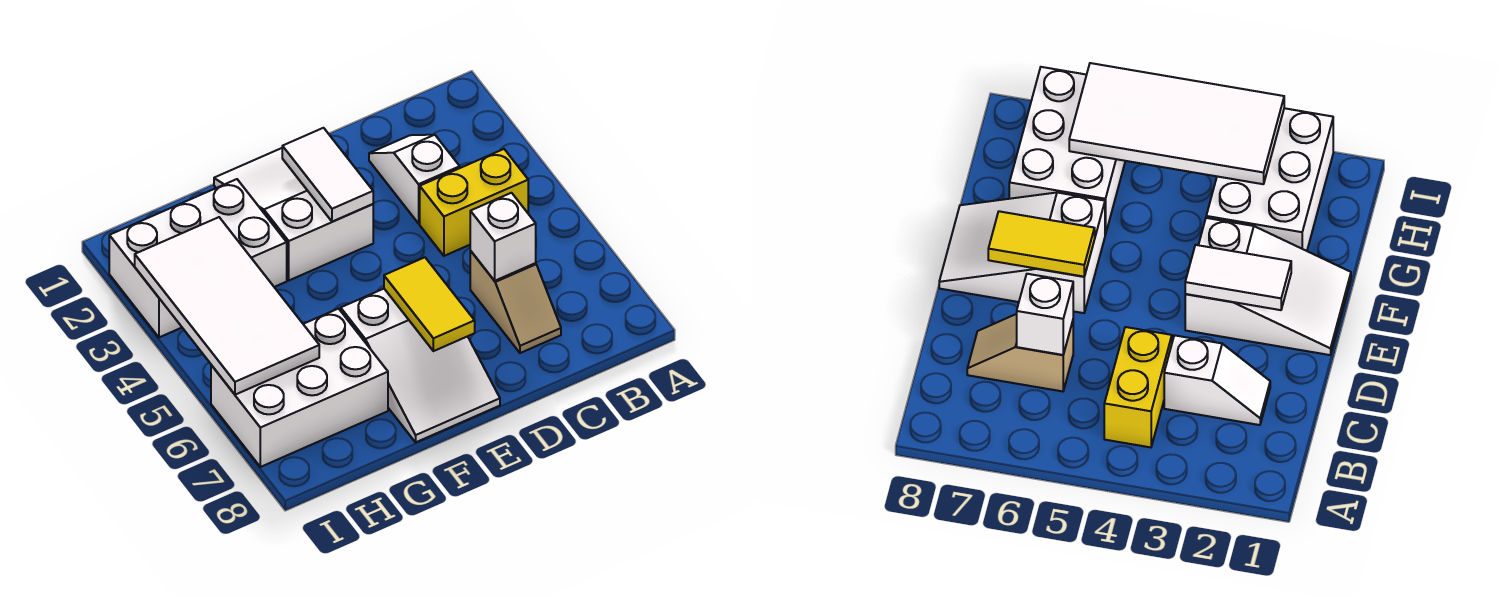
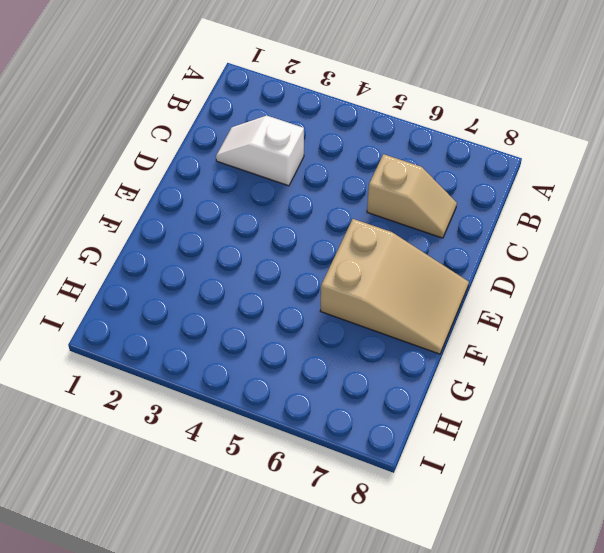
tan slope E6:F8 level 1 top 6 -> white slope E6:F8 level 1 top 6
none -> yellow brick B4:C4 level 1
none -> white slope E1:F3 level 1 top 3

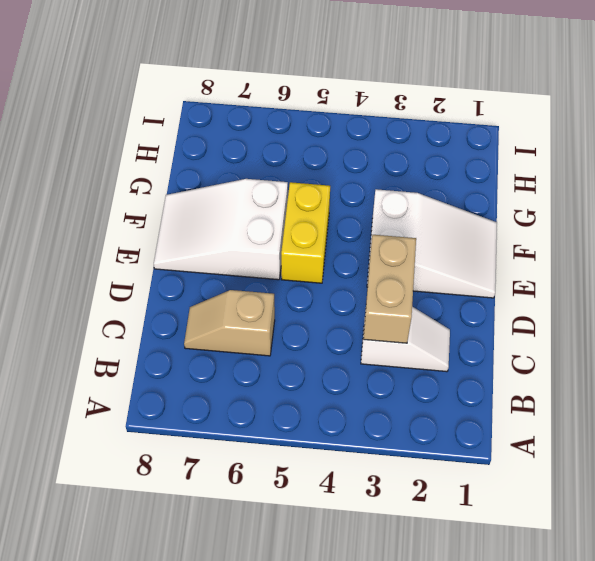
tan brick C3:D3 level 2 -> none
yellow brick E5:F5 level 1 -> yellow brick B4:C4 level 1
none -> white brick G2:I3 level 1
none -> white brick G6:I7 level 1

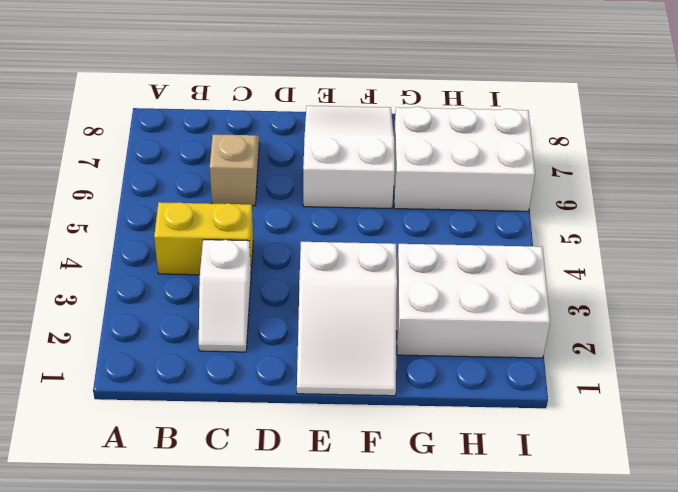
none -> white brick C6 level 2
none -> white tile E2:E3 level 2

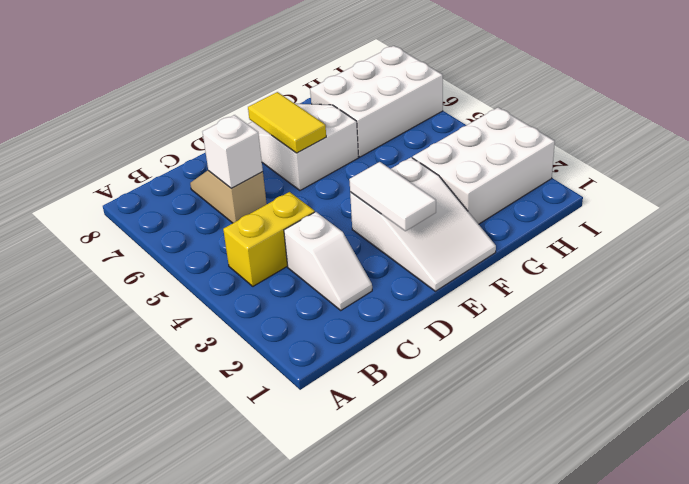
none -> white tile H3:I6 level 2

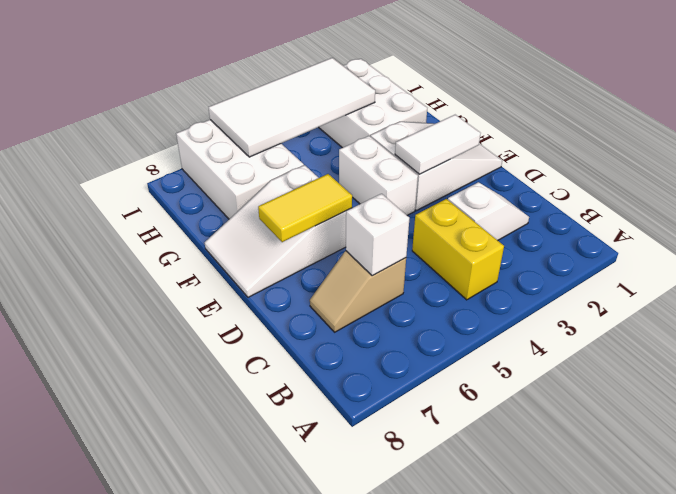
white brick E4:F4 level 1 -> none

